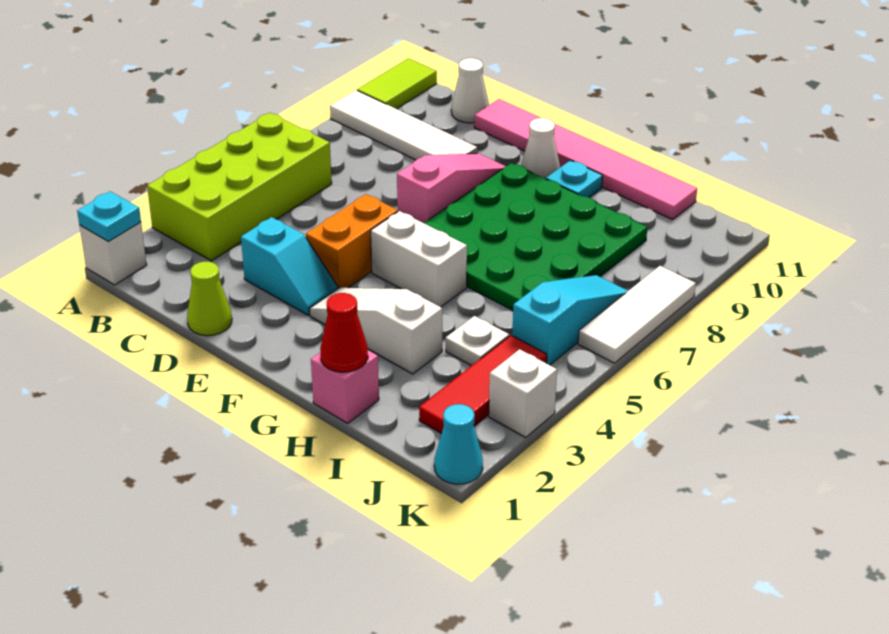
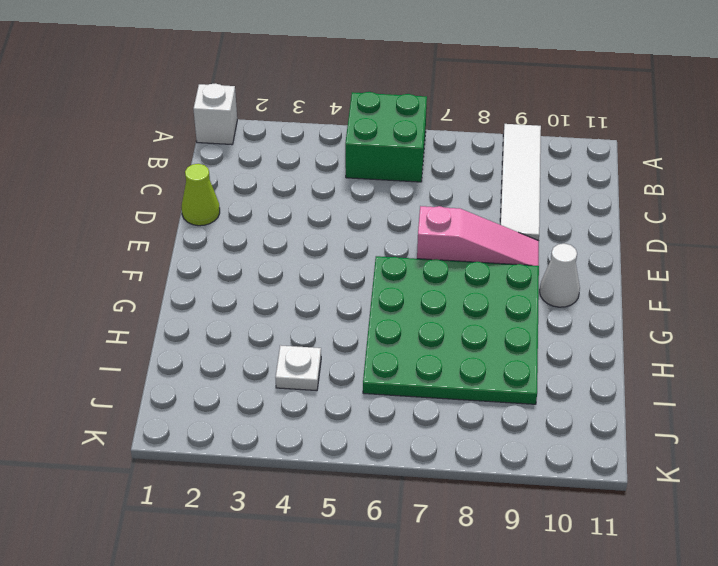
green brick A5:B6 level 1 -> lime brick A3:B6 level 1
none -> lime tile A10:A11 level 1
none -> white cone C11 level 1
none -> cyan slope D3:E3 level 1 top D

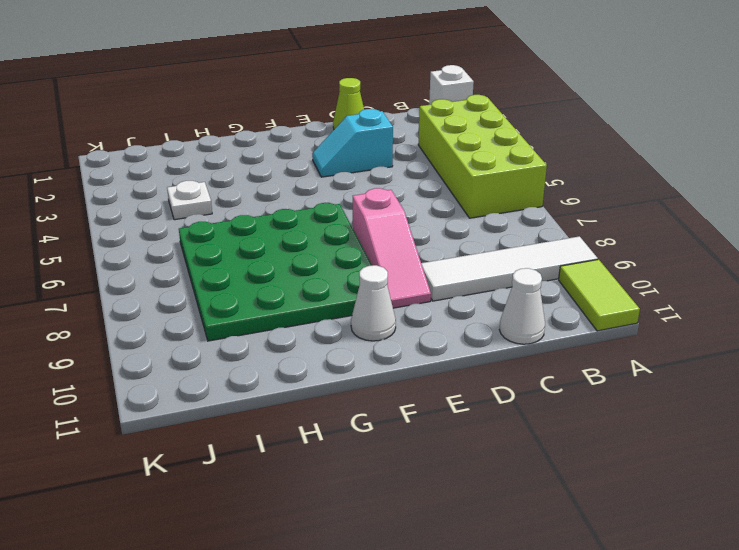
none -> pink tile D11:I11 level 1
none -> orange brick E4:E5 level 1
none -> white slope F3:H3 level 1 top H

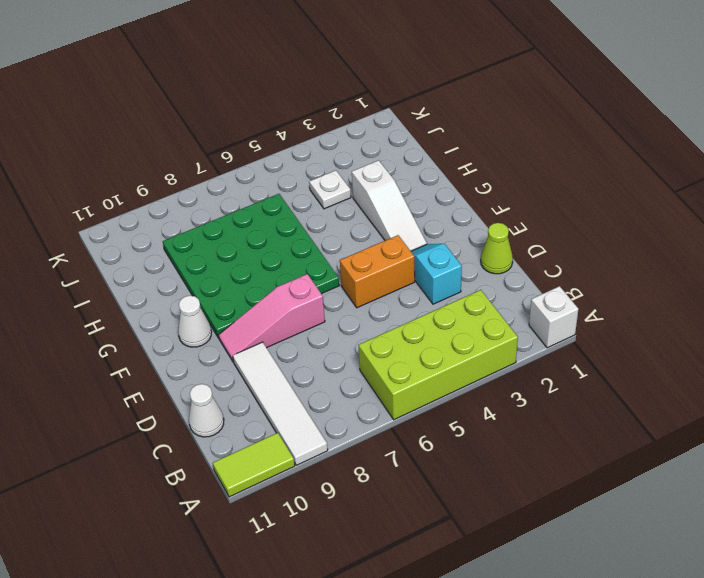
none -> pink tile D11:I11 level 1
none -> white brick F5:G5 level 1
none -> cyan plate G10 level 1

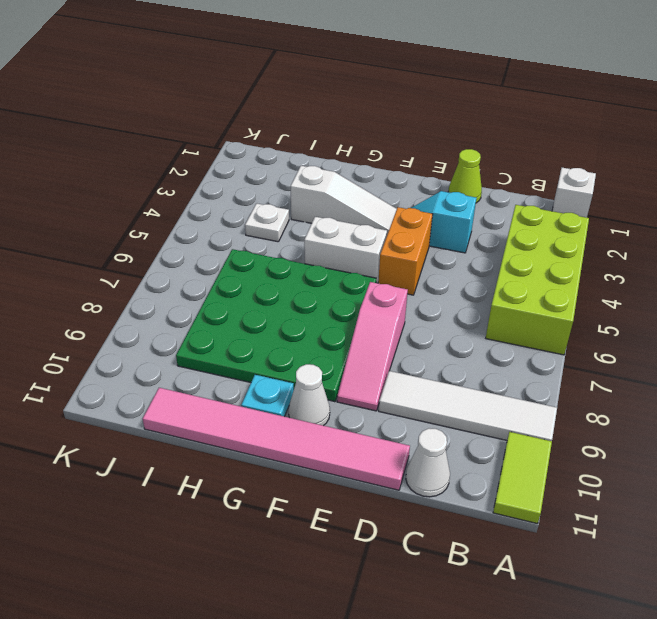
none -> pink brick H1 level 1
none -> red tile J2:J4 level 1
none -> cyan slope J5:J7 level 1 top 5

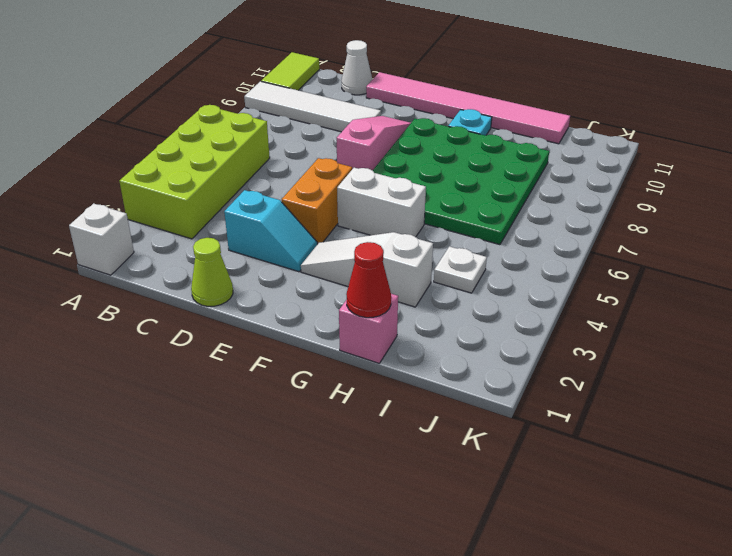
none -> white cone F10 level 1
none -> red tile J2:J4 level 1
none -> cyan slope J5:J7 level 1 top 5

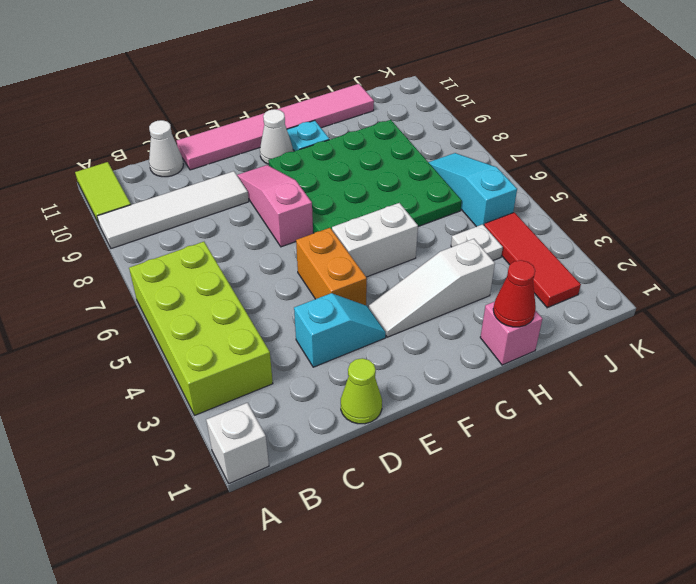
none -> cyan cone K1 level 1
none -> white brick K3 level 1
none -> white tile K6:K8 level 1

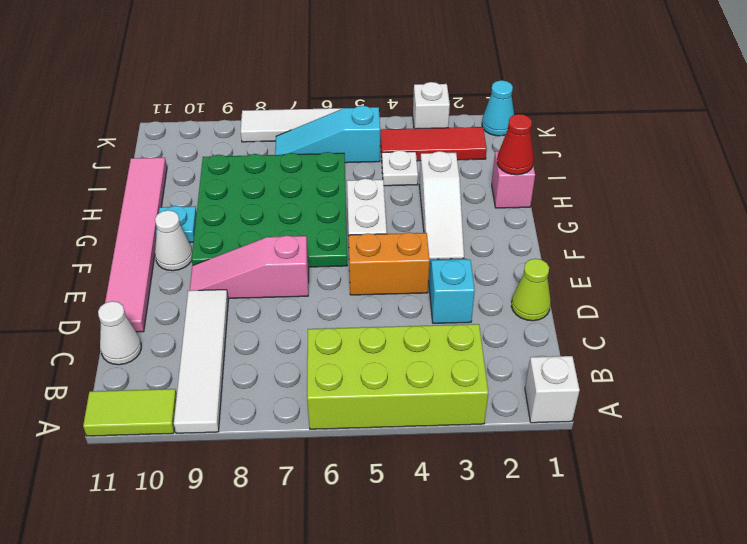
none -> cyan plate A1 level 2

